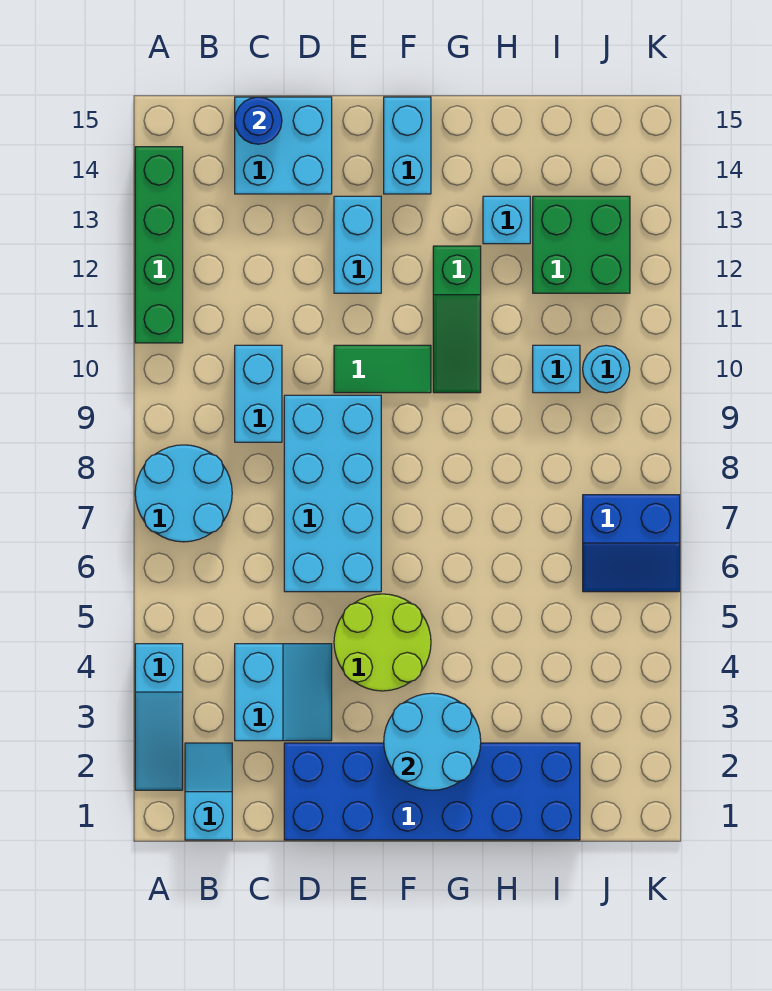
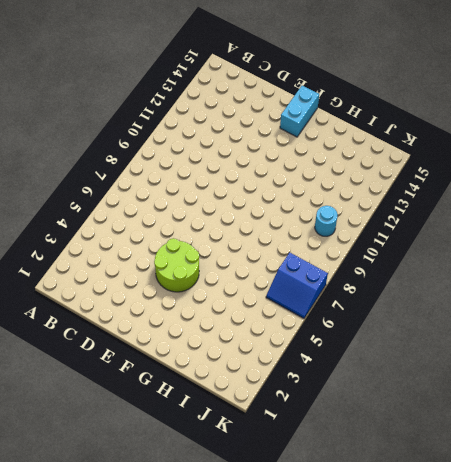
none -> cyan slope A2:A4 level 1 top 4
none -> cyan round brick A7:B8 level 1
none -> green brick A11:A14 level 1

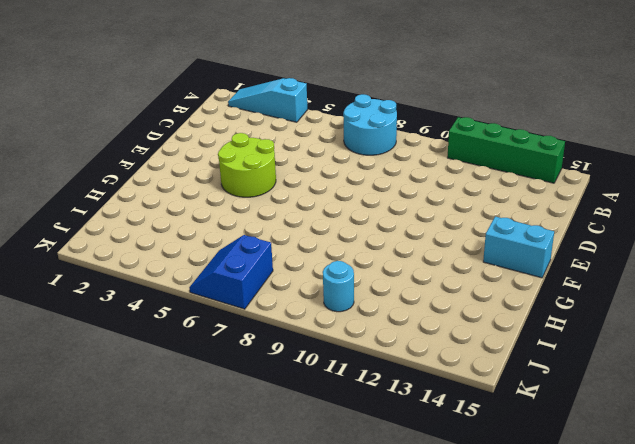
none -> cyan slope B1:B2 level 1 top 1
none -> cyan slope C3:D4 level 1 top C
none -> cyan brick C9:C10 level 1

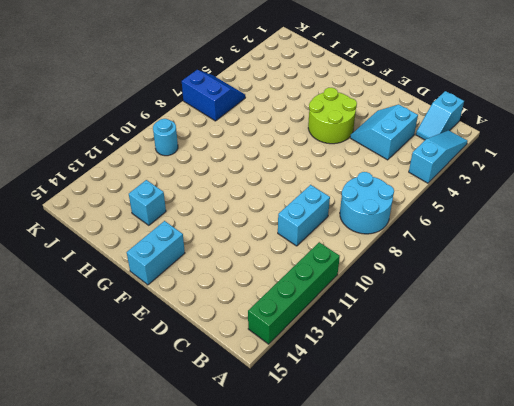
none -> cyan brick C14:D15 level 1
none -> blue brick D1:I2 level 1
none -> cyan brick D6:E9 level 1

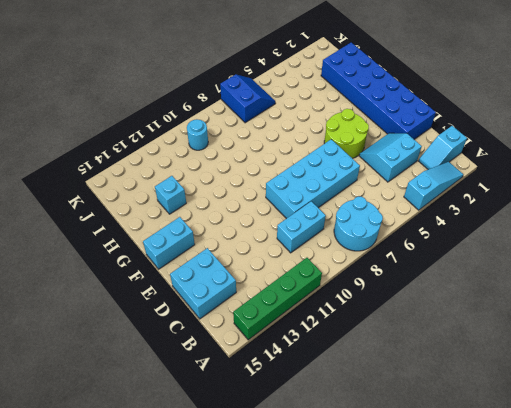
none -> green tile E10:F10 level 1
none -> cyan brick E12:E13 level 1
none -> green slope G10:G12 level 1 top 12

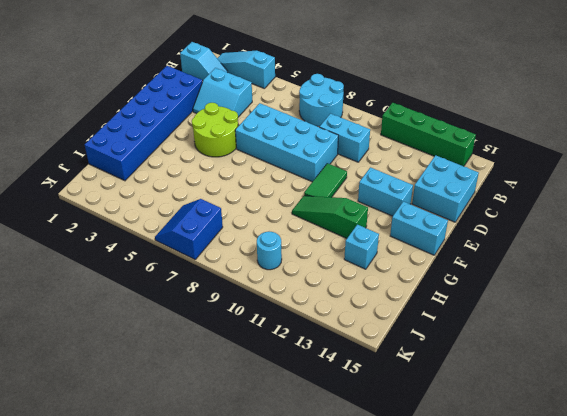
none -> cyan brick I10 level 1
none -> green brick I12:J13 level 1
none -> blue round brick C15 level 2

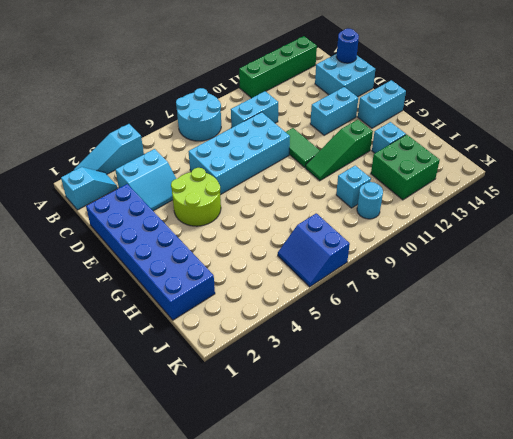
none -> cyan round brick F2:G3 level 2

